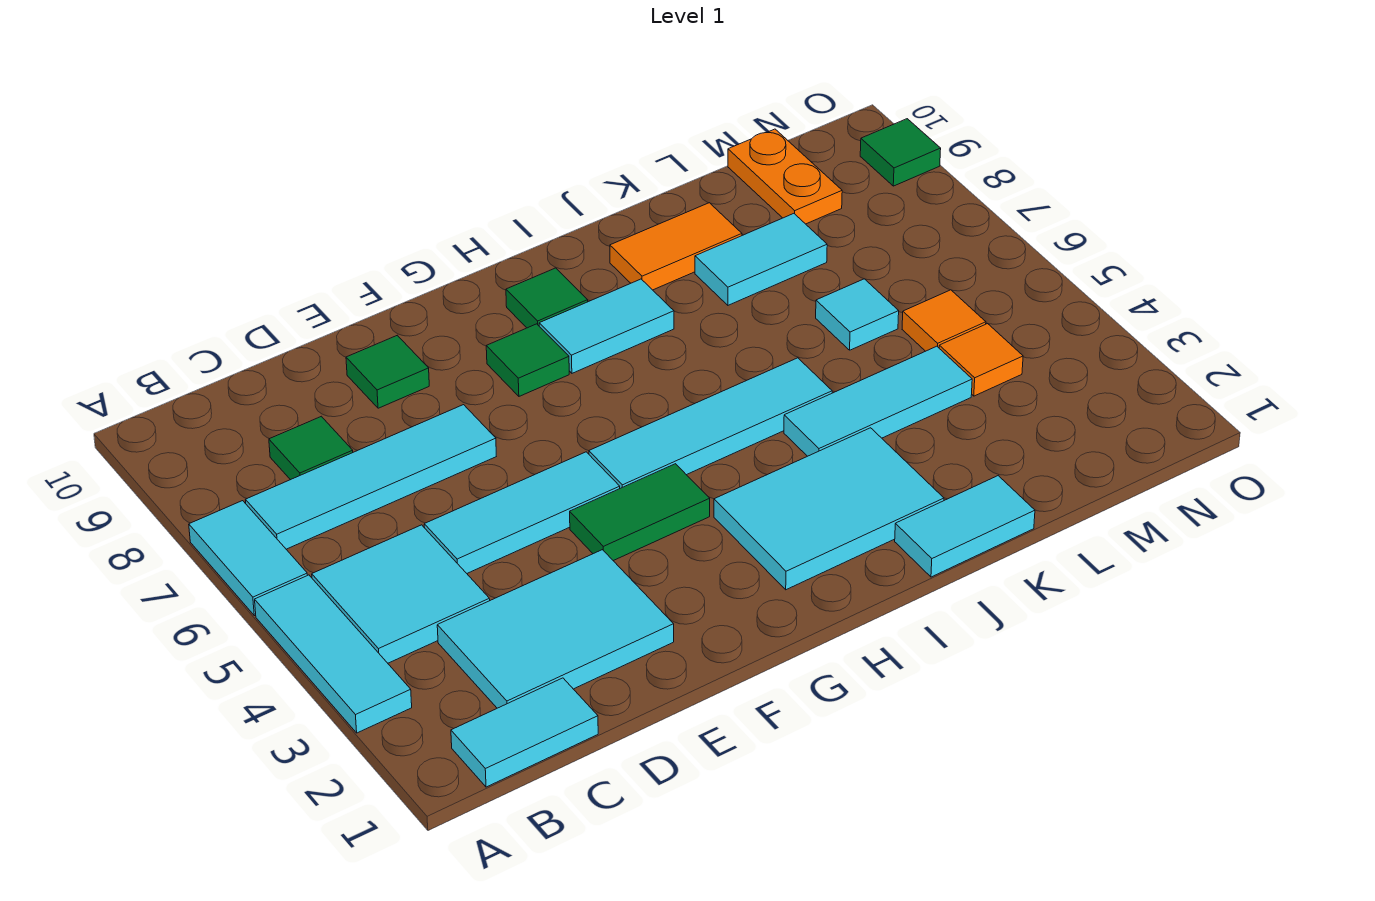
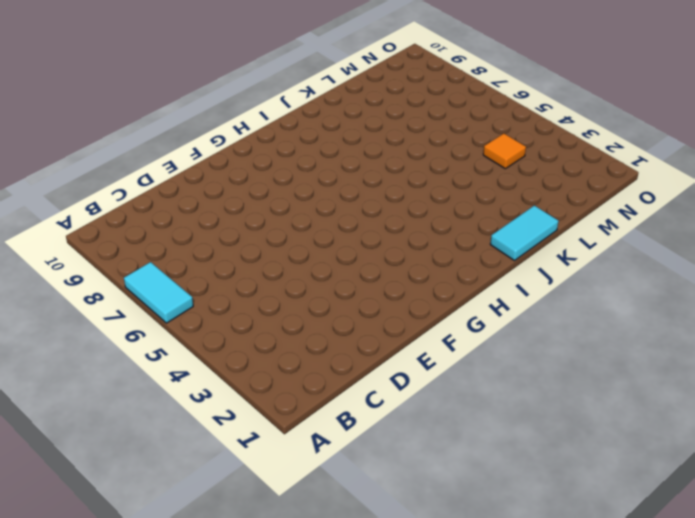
none -> cyan tile A3:A5 level 1
none -> cyan tile B1:C1 level 1
none -> cyan tile B4:C5 level 1

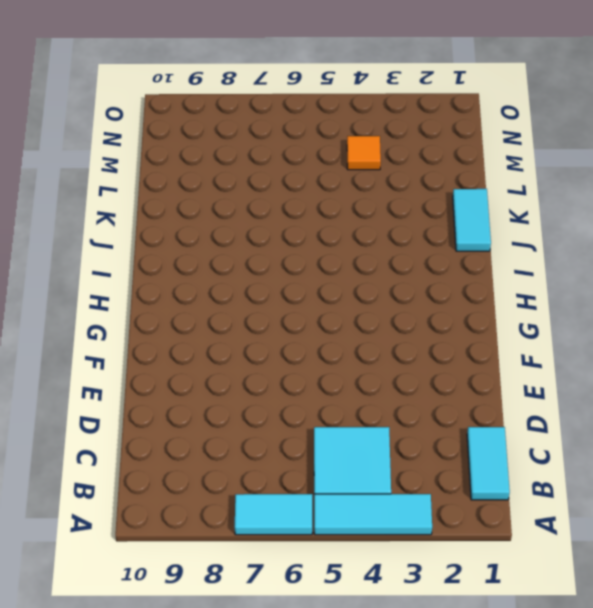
none -> cyan tile B7:E7 level 1
none -> cyan tile C2:E3 level 1
none -> green tile C8 level 1

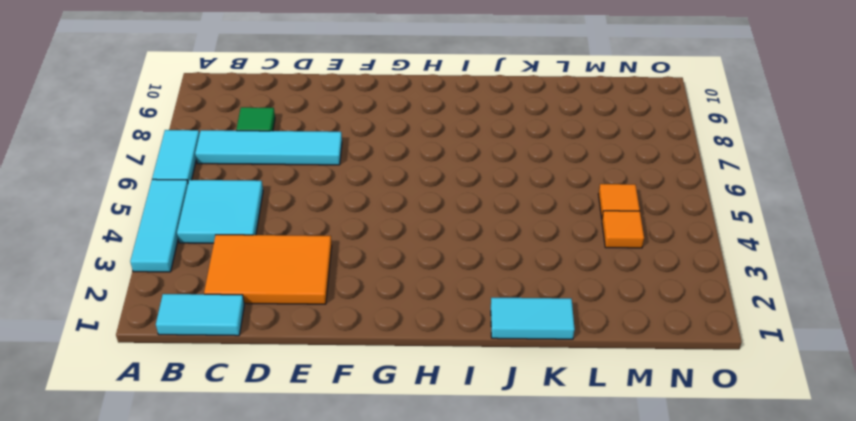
orange tile C2:E3 level 1 -> cyan tile C2:E3 level 1
none -> cyan tile D5:F5 level 1
none -> green tile E9 level 1
none -> green tile F4:G4 level 1

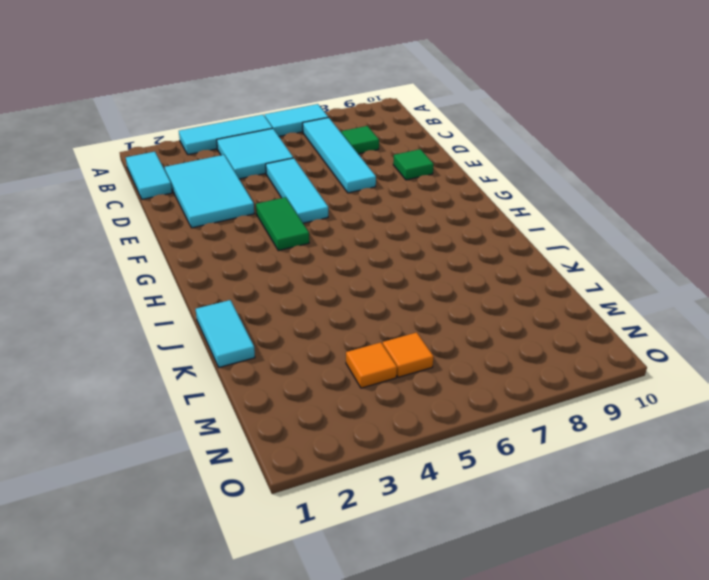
none -> cyan tile G5:J5 level 1
none -> green tile G8 level 1
none -> cyan tile H2:J3 level 1

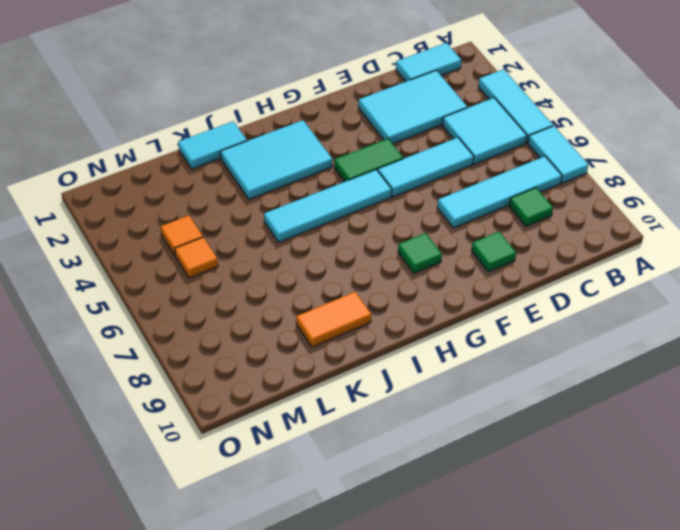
none -> cyan tile H8:I8 level 1
none -> green tile H9 level 1
none -> cyan tile J4:L4 level 1

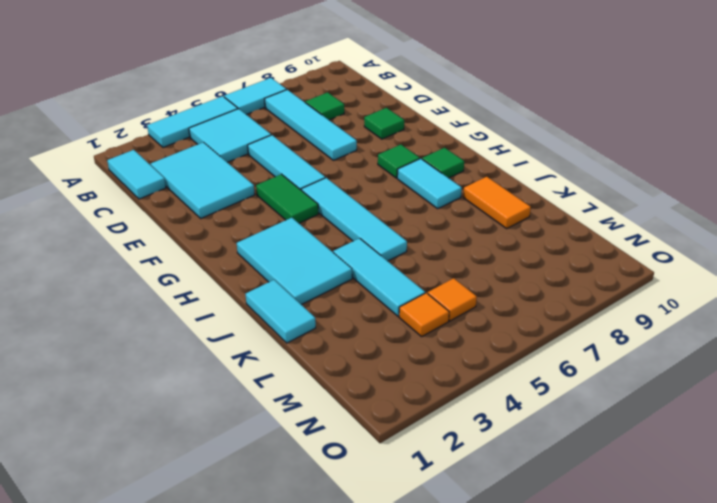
none -> cyan tile K8:L8 level 1
none -> cyan tile L6 level 1
none -> orange plate M9:M10 level 1

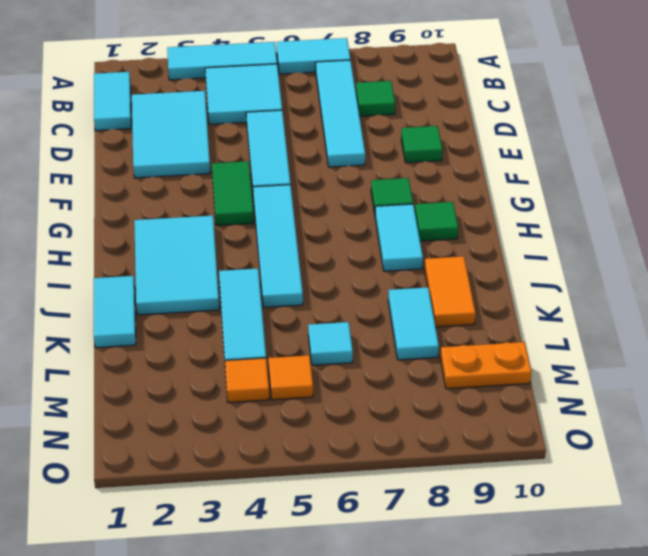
none -> green tile O9 level 1

